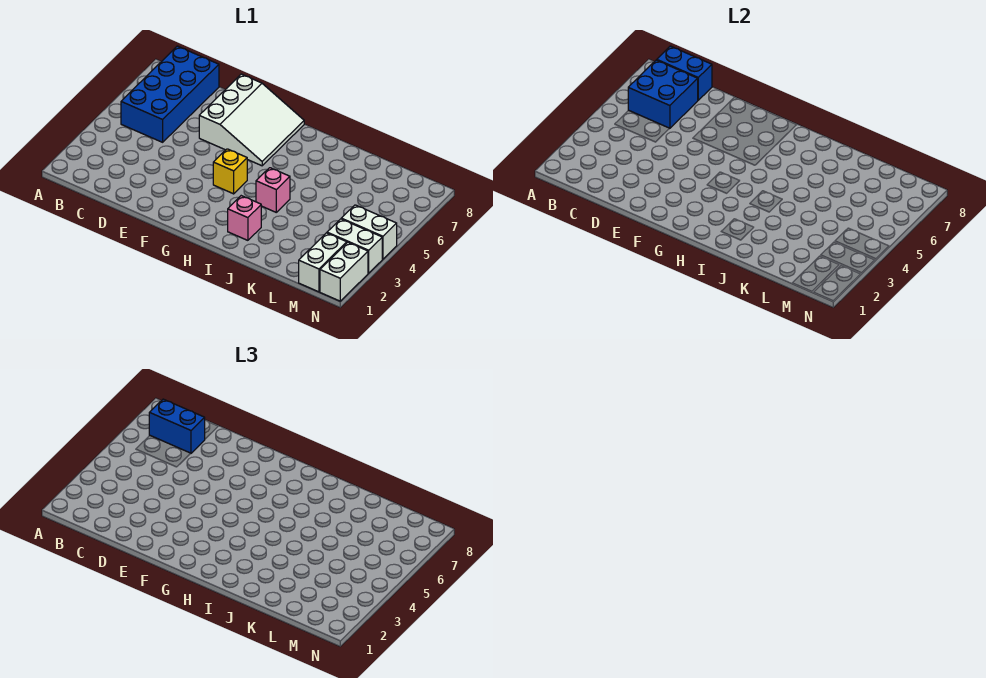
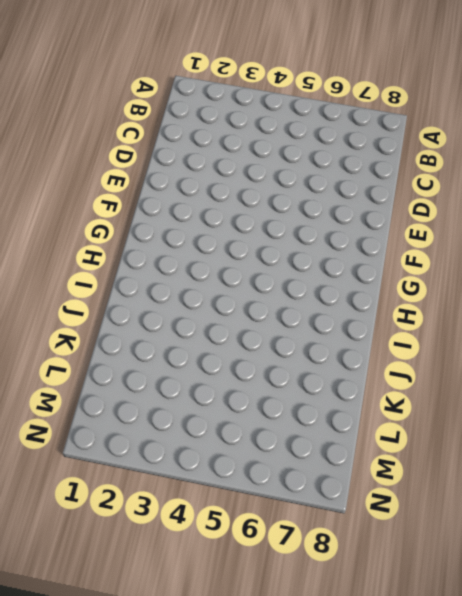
none -> blue brick B5:C8 level 1
none -> white slope E6:G8 level 1 top E
none -> yellow brick G4 level 1

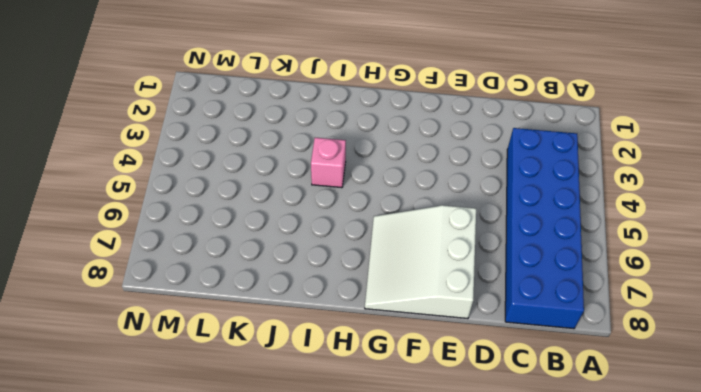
blue brick B3:C8 level 1 -> blue brick B5:C8 level 1
none -> yellow brick G4 level 1
none -> pink brick I2 level 1
none -> white brick M1:M2 level 1

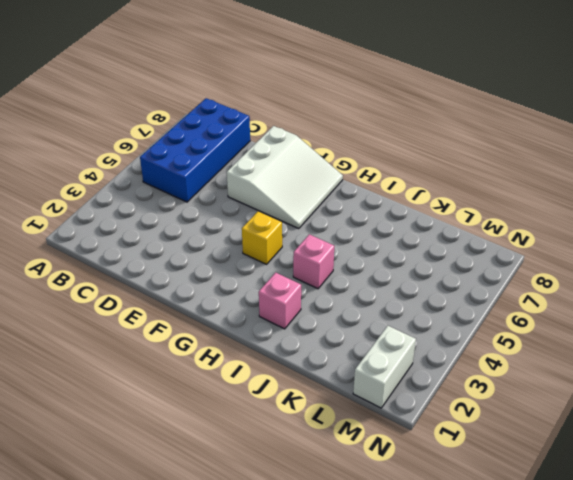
none -> white brick M3:N3 level 1
none -> white brick M4:N4 level 1
none -> white brick N1:N2 level 1

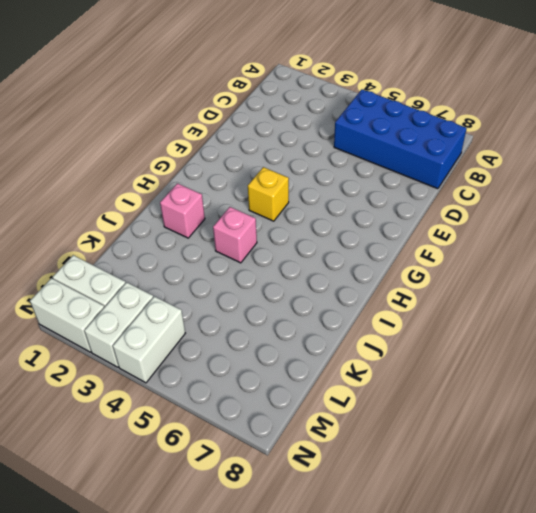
none -> white slope E6:G8 level 1 top E
none -> blue brick B6:C7 level 2
none -> blue brick B8:C8 level 2

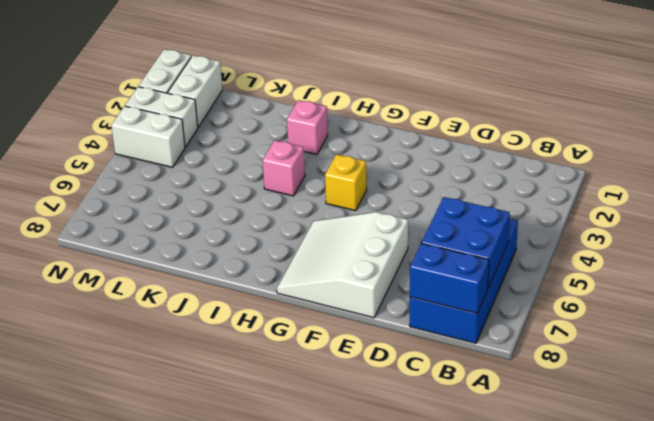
none -> blue brick B7:C7 level 3

